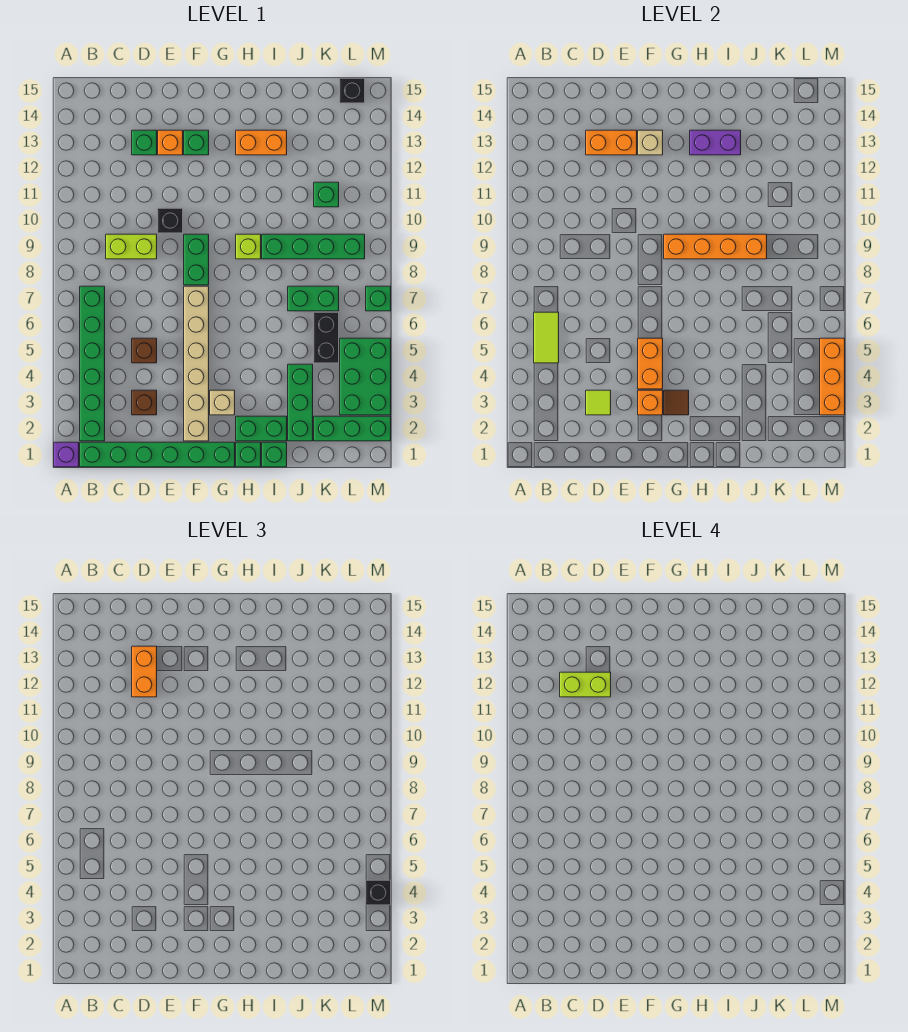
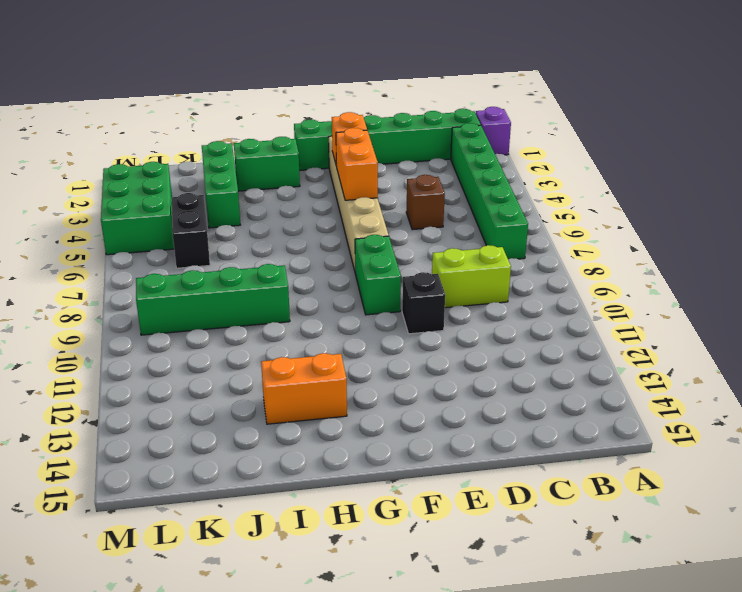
none -> brown brick D3 level 1
none -> green brick D13 level 1
none -> orange brick E13 level 1
none -> green brick F13 level 1

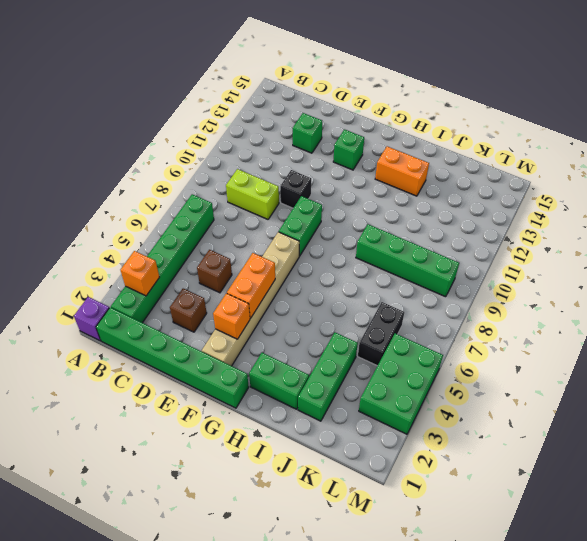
orange brick B3 level 2 -> orange brick E13 level 1
none -> tan brick G3 level 1
none -> green brick H1 level 1
none -> lime brick H9 level 1
none -> green brick I1 level 1

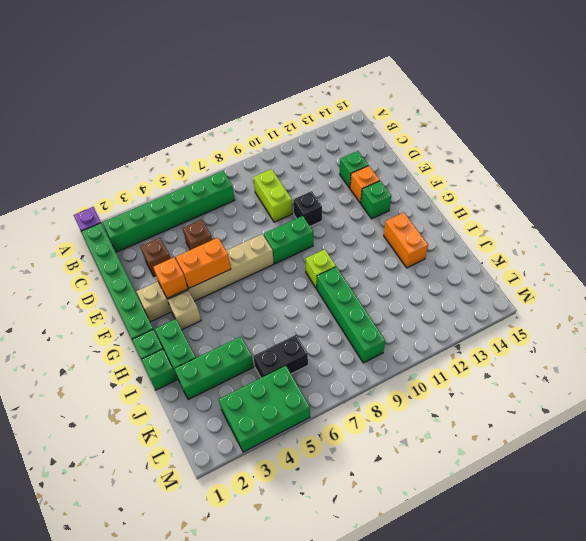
none -> green brick J7:K7 level 1
none -> green brick K2:M2 level 1
none -> green brick K11 level 1
none -> black brick L15 level 1

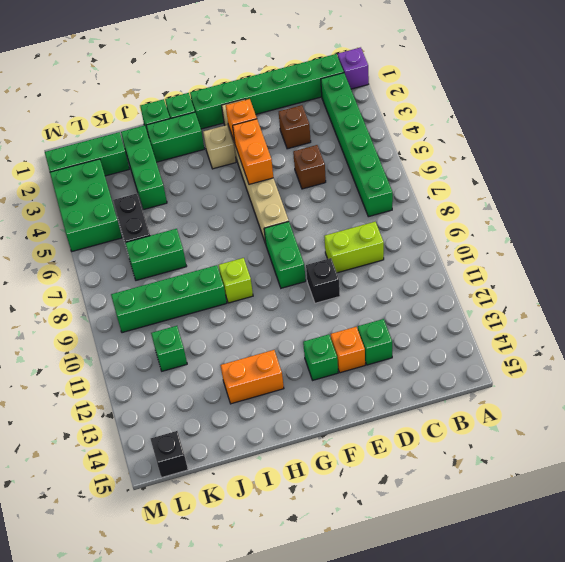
none -> green brick M7 level 1
none -> lime tile B5:B6 level 2
none -> lime tile D3 level 2
none -> orange brick D13:E13 level 2

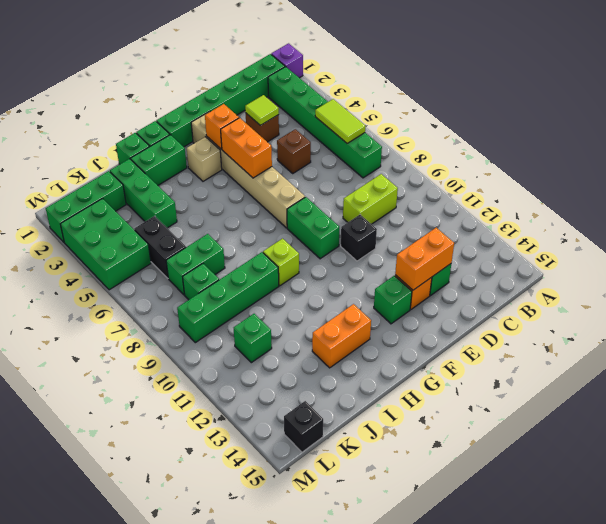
green brick K8 level 1 -> green brick M7 level 1
none -> tan brick F13 level 2
none -> brown tile G3 level 2
none -> orange brick G9:J9 level 2
none -> purple brick H13:I13 level 2

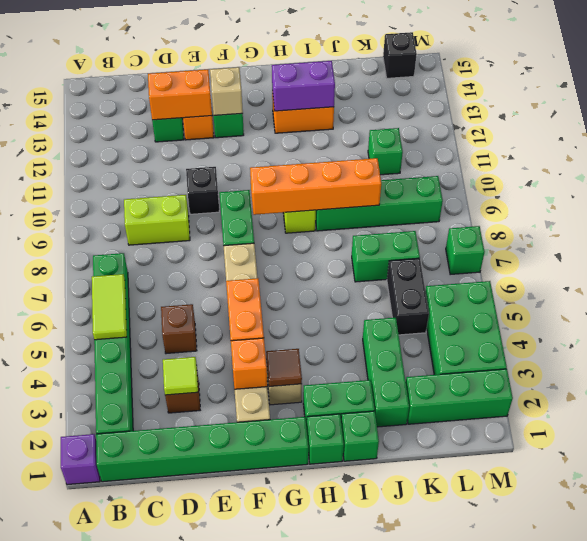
none -> orange brick M3:M5 level 2
none -> orange brick D12:D13 level 3
none -> black brick M4 level 3
none -> lime brick C12:D12 level 4

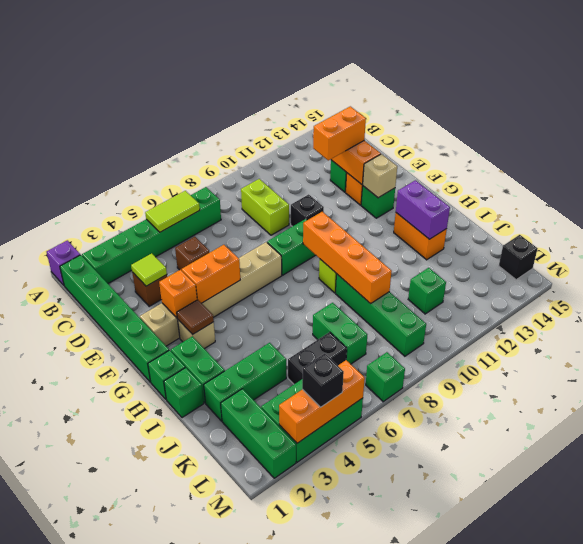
none -> lime brick C12:D12 level 4

